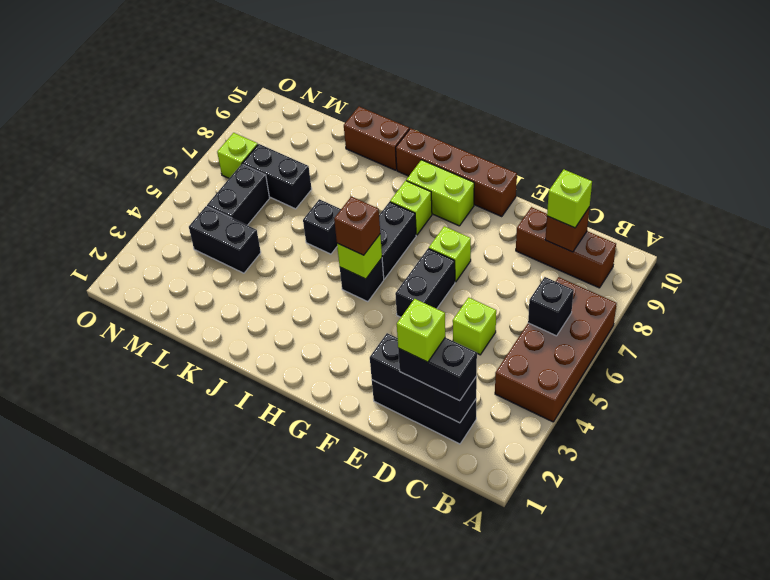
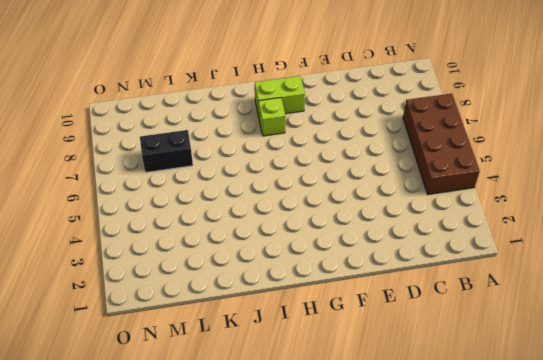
none -> brown brick B9:D9 level 1
none -> black brick C2:E2 level 1
none -> lime brick D5 level 1

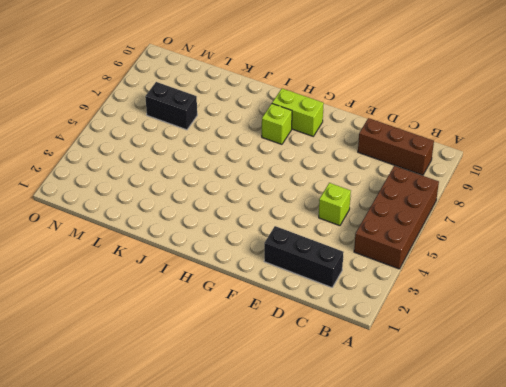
none -> black brick F5:F6 level 1
none -> lime brick F7 level 1
none -> brown brick F10:I10 level 1

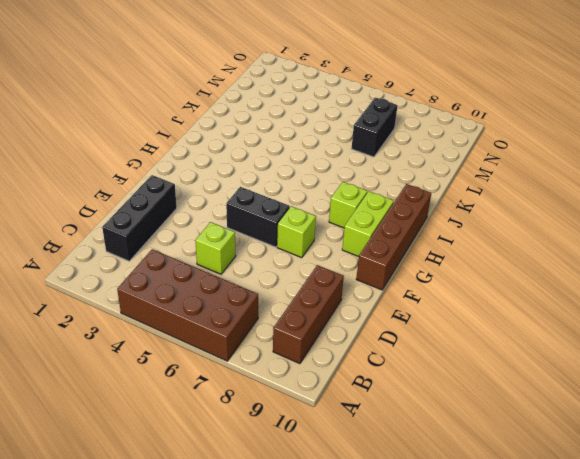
none -> black brick H5 level 1
none -> black brick H6:H7 level 1
none -> black brick J6 level 1

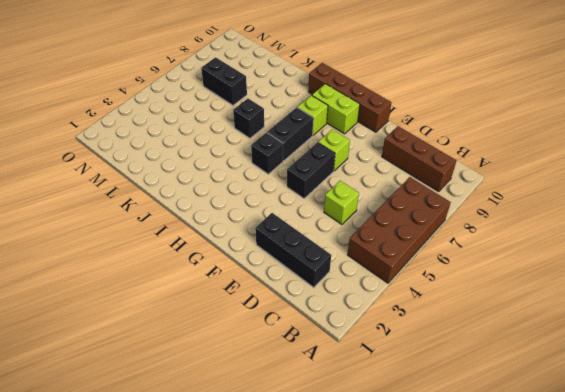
none -> brown brick J10:K10 level 1
none -> black brick L4:M4 level 1
none -> black brick M5:M6 level 1

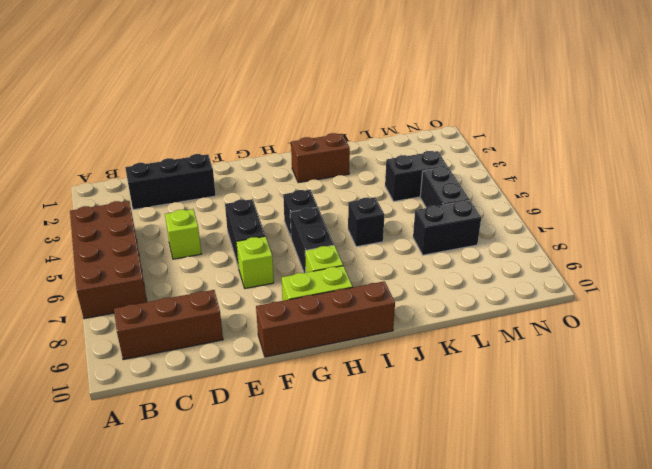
brown brick I2:J2 level 1 -> brown brick J10:K10 level 1
none -> lime brick N7 level 1
none -> black brick B6 level 2
none -> black brick C2:E2 level 2

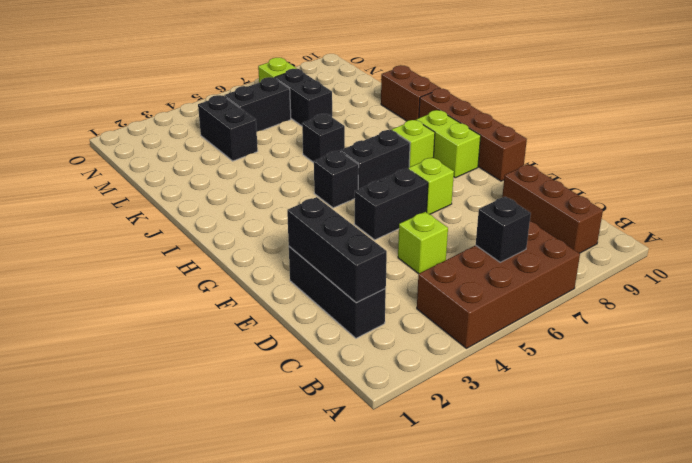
none -> brown brick C9 level 2
none -> lime brick H5 level 2
none -> black brick C2:D2 level 3

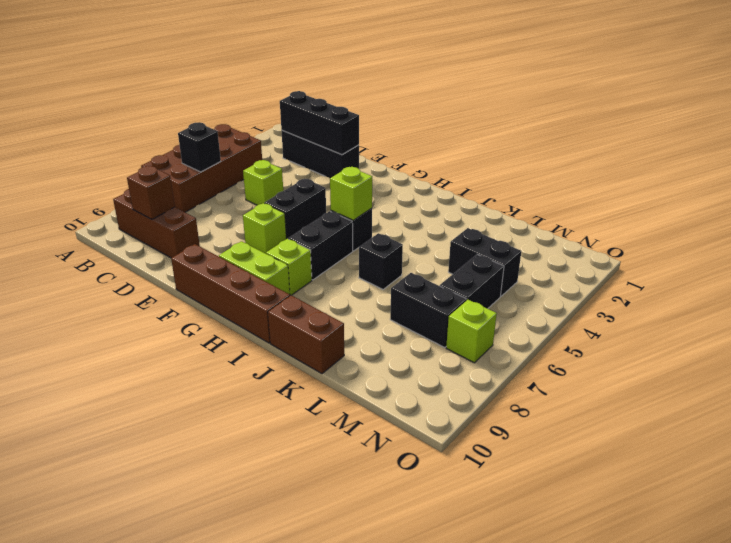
none -> black brick C2:D2 level 3
none -> lime brick C9 level 3
none -> brown brick H5 level 3

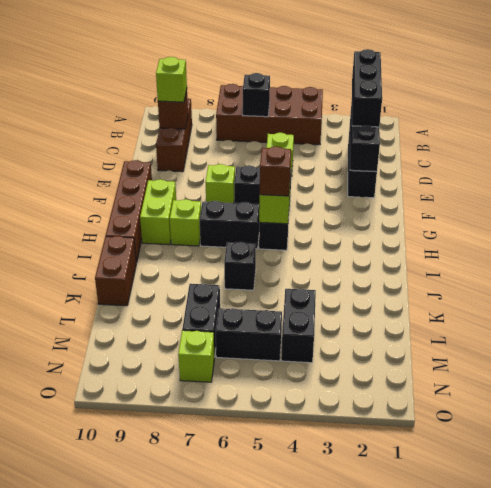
black brick B2:D2 level 3 -> black brick C2:D2 level 3
none -> lime brick D2 level 4

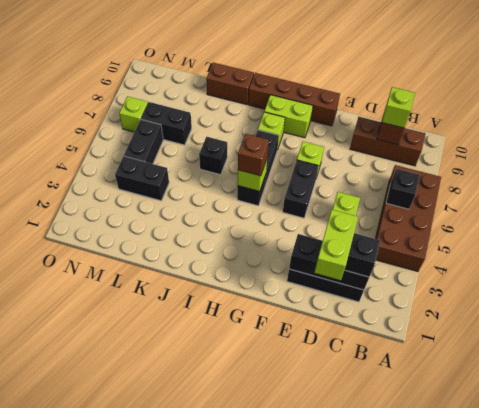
lime brick D1:D2 level 4 -> lime brick D2 level 4

